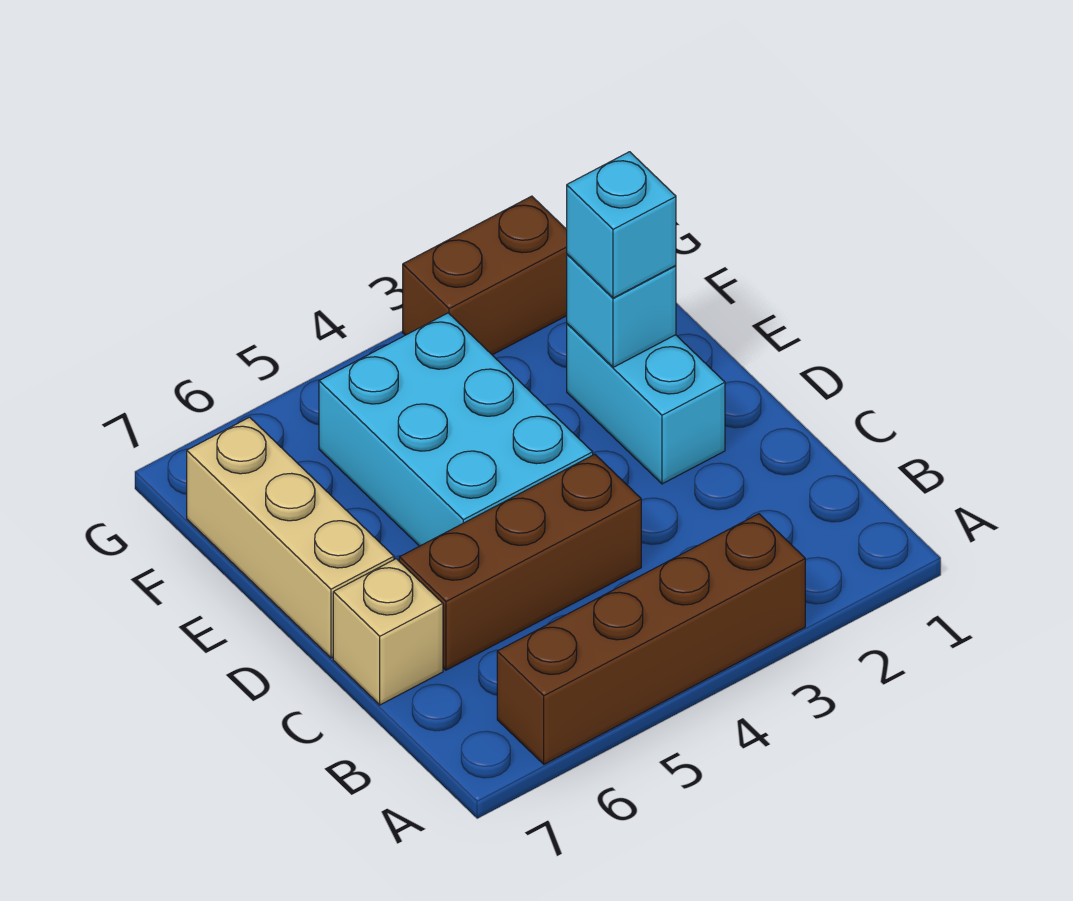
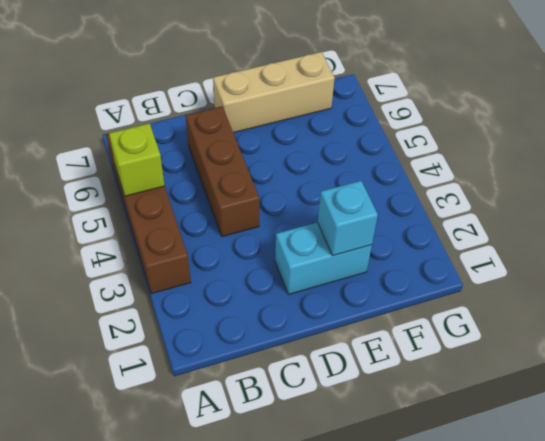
lime brick A5 level 2 -> none
none -> tan brick C7 level 1
none -> cyan brick D4:F5 level 1

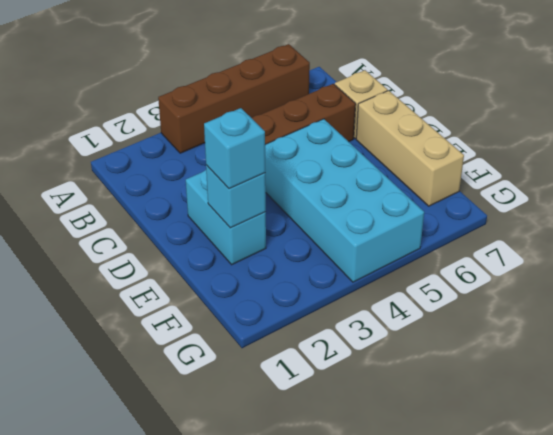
cyan brick D4:G5 level 1 -> cyan brick D4:F5 level 1
none -> brown brick G2:G3 level 1

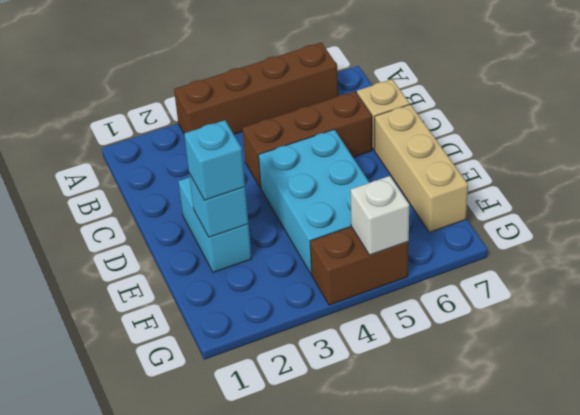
brown brick G4:G5 level 1 -> brown brick G2:G3 level 1
white brick G5 level 2 -> none

